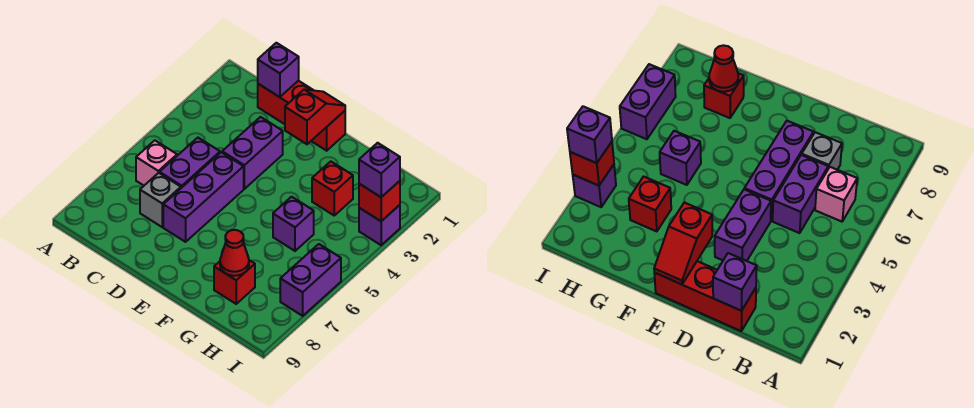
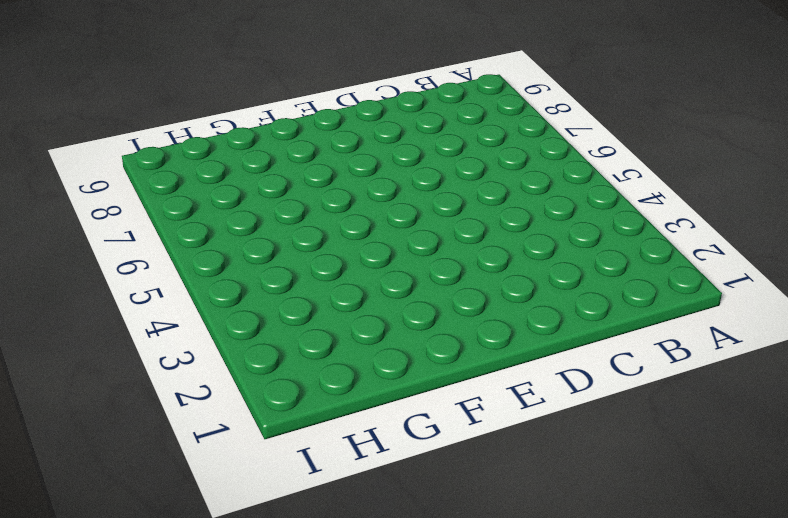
none -> pink brick B6 level 1
none -> red brick C1:E1 level 1
none -> purple brick C5:C6 level 1

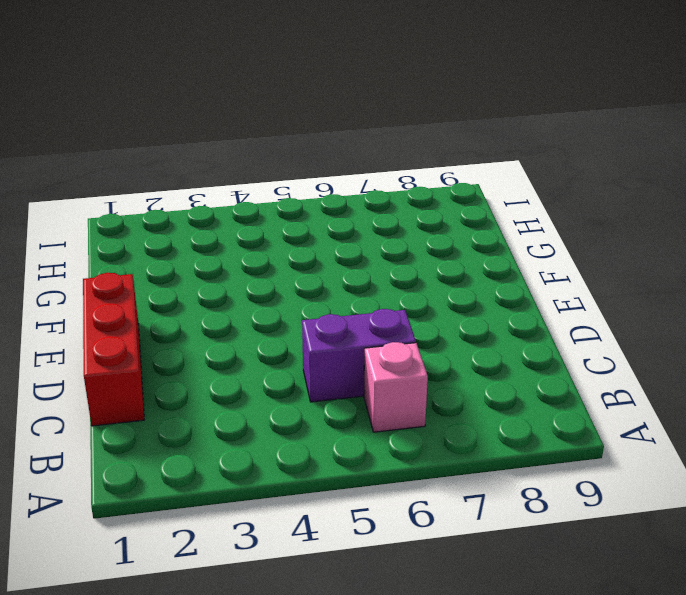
none -> grey brick C7 level 1
none -> purple brick D3:D4 level 1
none -> purple brick D5:D7 level 1

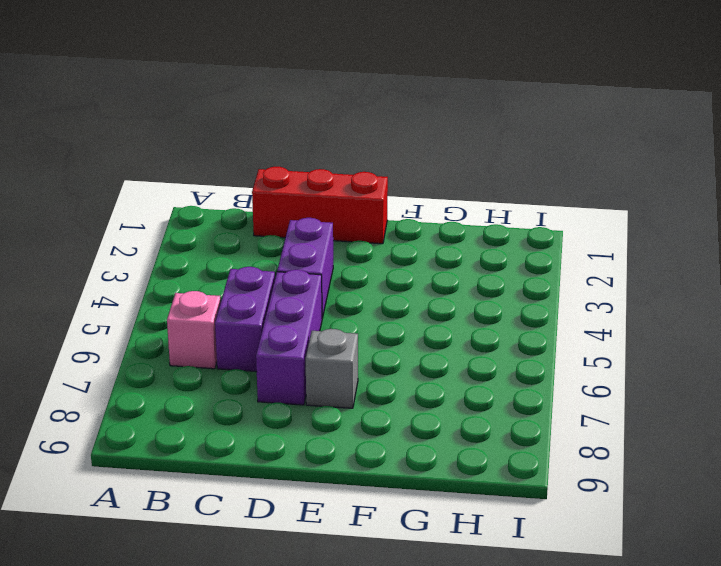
grey brick E7 level 1 -> grey brick C7 level 1
none -> red brick G3 level 1
none -> purple brick G5 level 1
none -> red brick G8 level 1

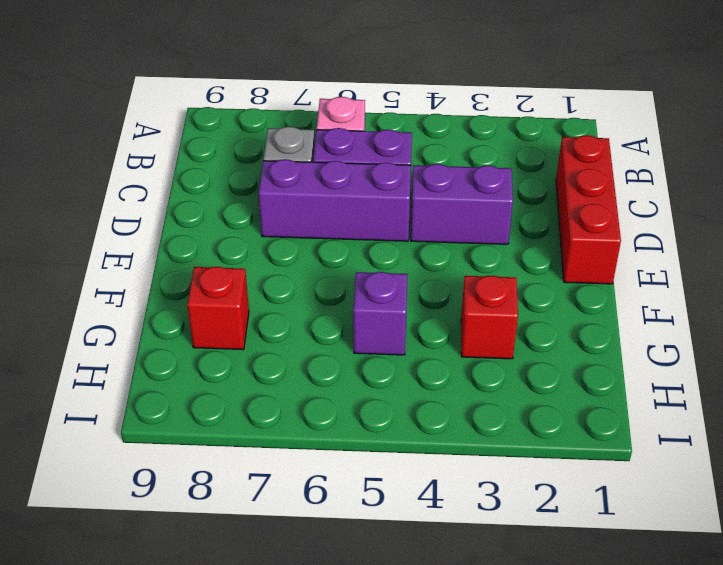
none -> purple brick I3 level 1
none -> purple brick I6:I7 level 1
none -> purple brick C1 level 2

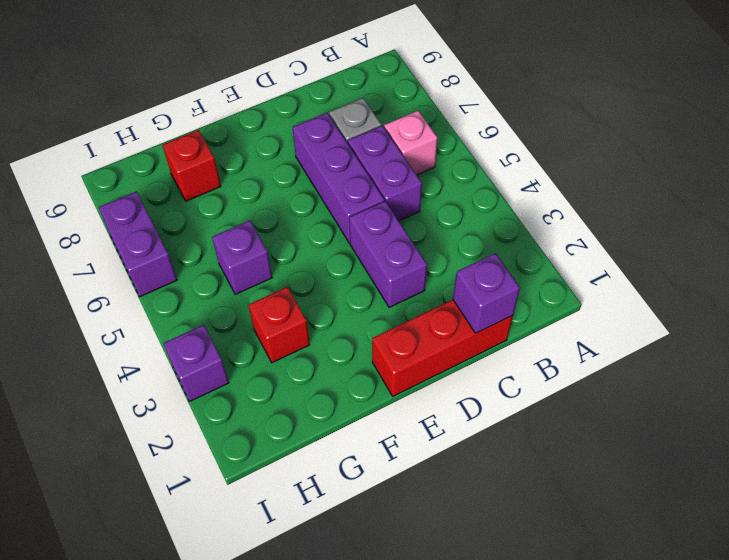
none -> red slope E1:E2 level 2 top 2
none -> red cone G8 level 2
none -> red brick I3 level 2

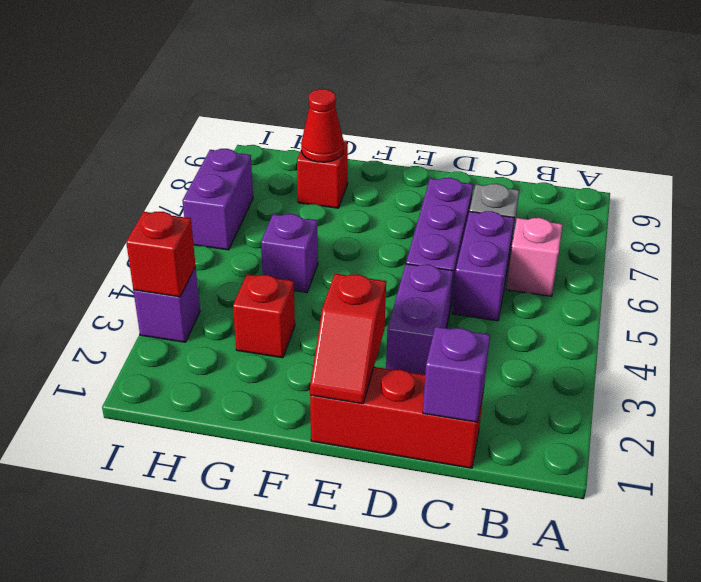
none -> purple brick I3 level 3

